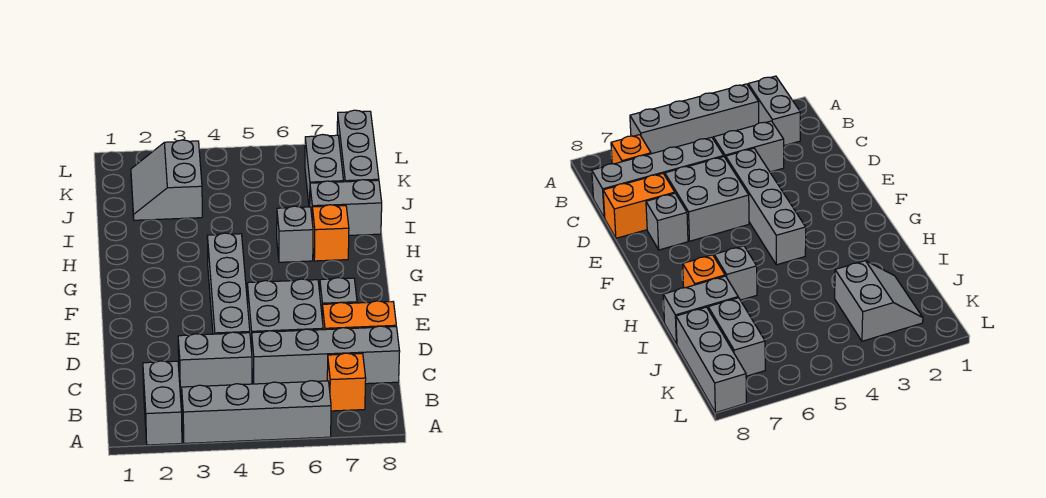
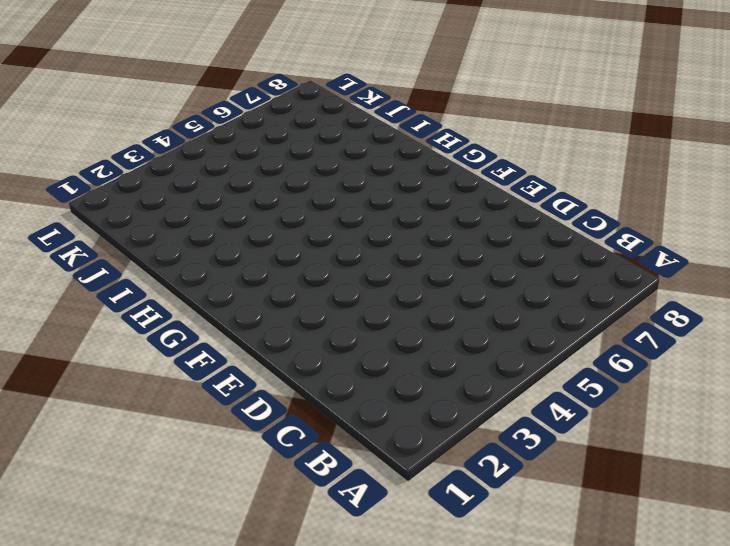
none -> grey brick A2:B2 level 1
none -> grey brick A3:A6 level 1
none -> orange brick B7 level 1

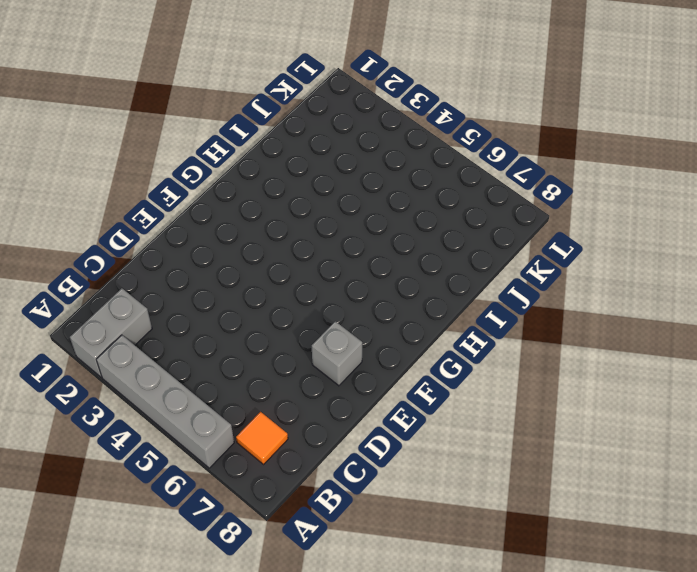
orange tile B7 level 1 -> orange brick B7 level 1
none -> grey brick C3:C4 level 1
none -> grey brick C5:C8 level 1
none -> grey brick D4:G4 level 1

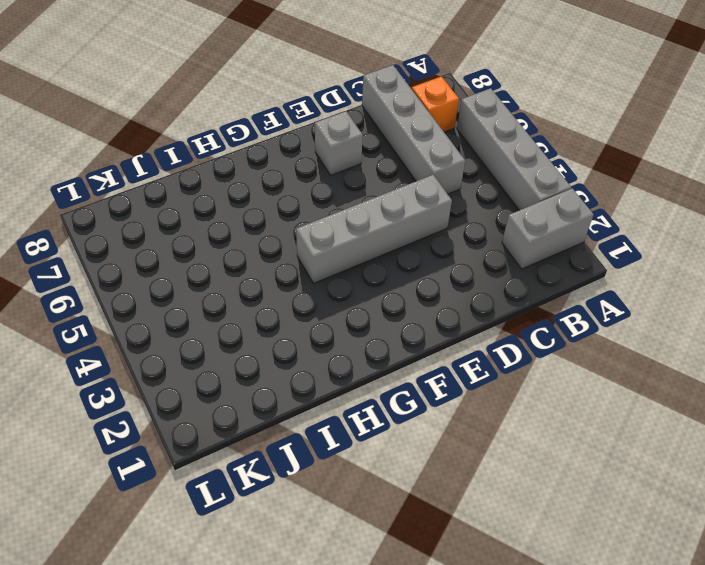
none -> grey brick C3:C4 level 1
none -> grey brick D5:E6 level 1
none -> orange brick D7:D8 level 1

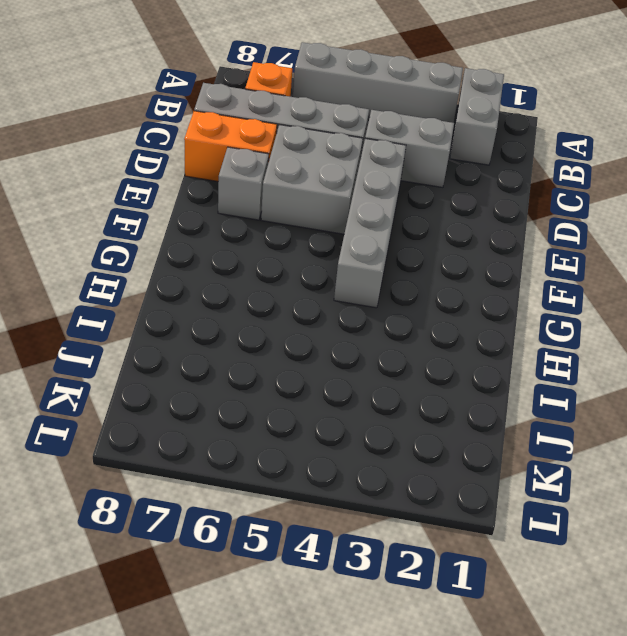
none -> grey brick H6 level 1
none -> orange brick H7 level 1
none -> grey brick I7:I8 level 1

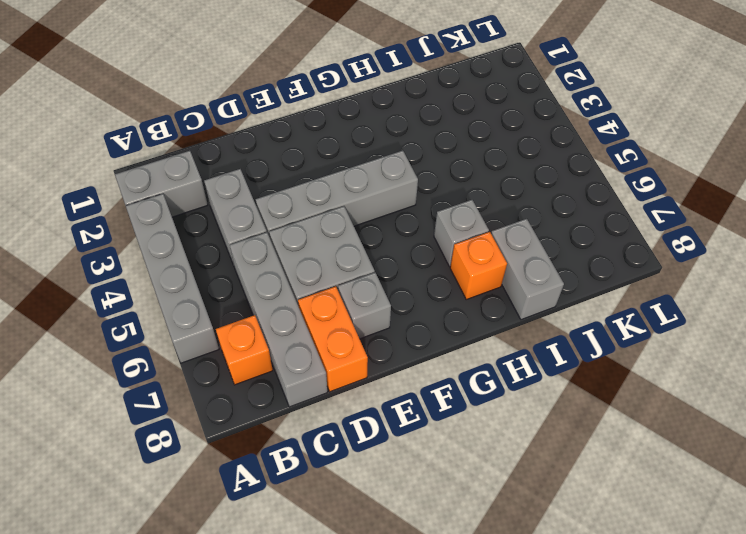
none -> grey slope J2:K3 level 1 top 3
none -> grey brick J7:K7 level 1
none -> grey brick J8:L8 level 1

